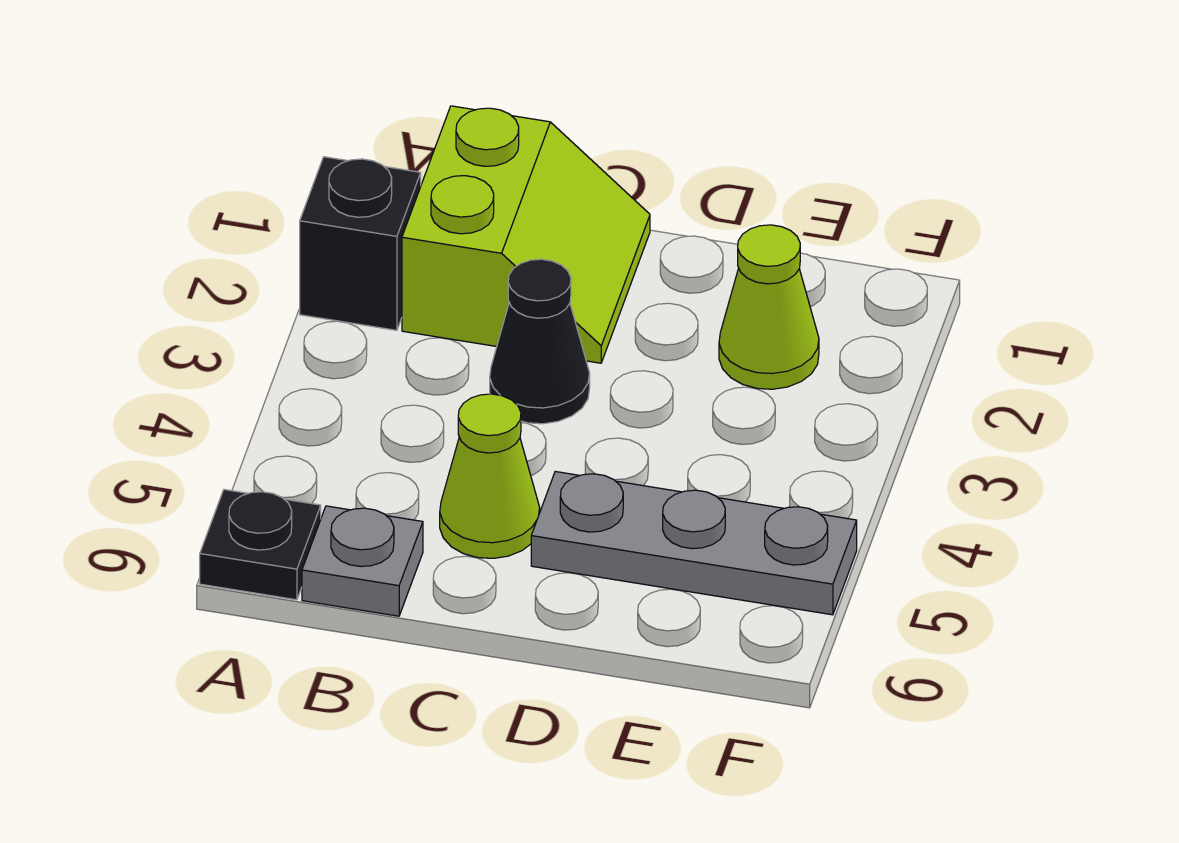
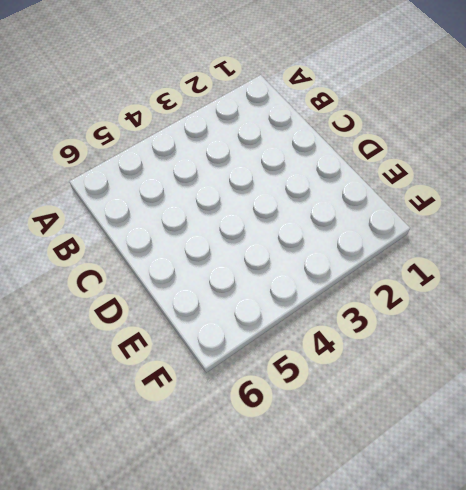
none -> black brick A2 level 1
none -> black plate A6 level 1

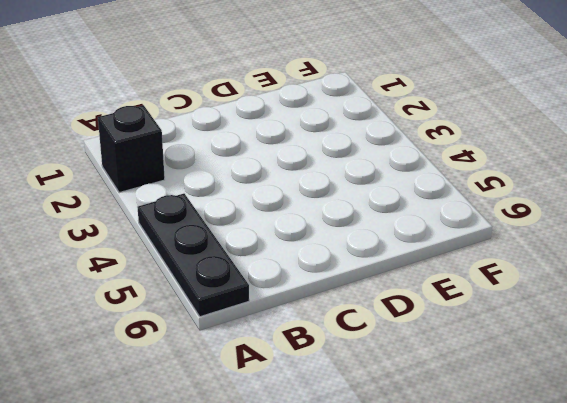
black plate A4:A6 level 1 -> black plate A6 level 1
none -> lime slope B1:C2 level 1 top B
none -> grey plate B6 level 1

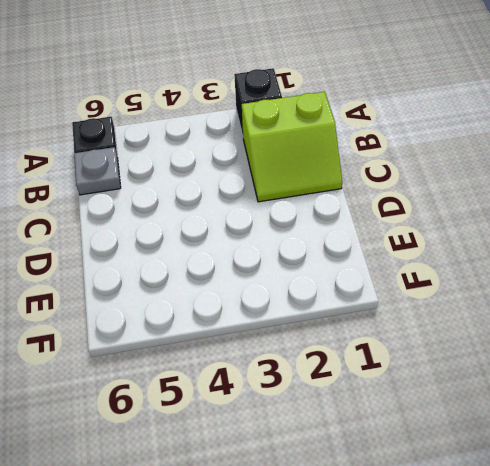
none -> black cone C3 level 1
none -> lime cone C5 level 1

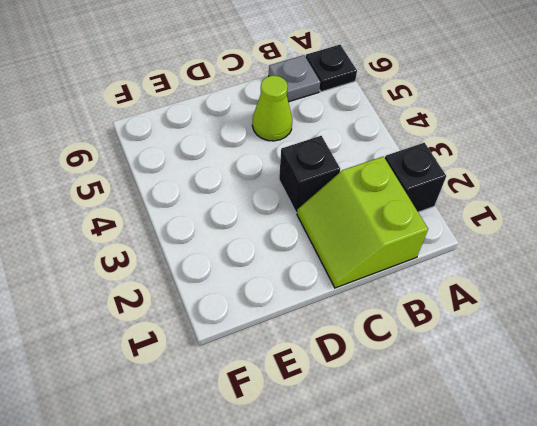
black brick C3 level 1 -> black cone C3 level 1
none -> grey plate D5:F5 level 1
none -> lime cone E2 level 1

